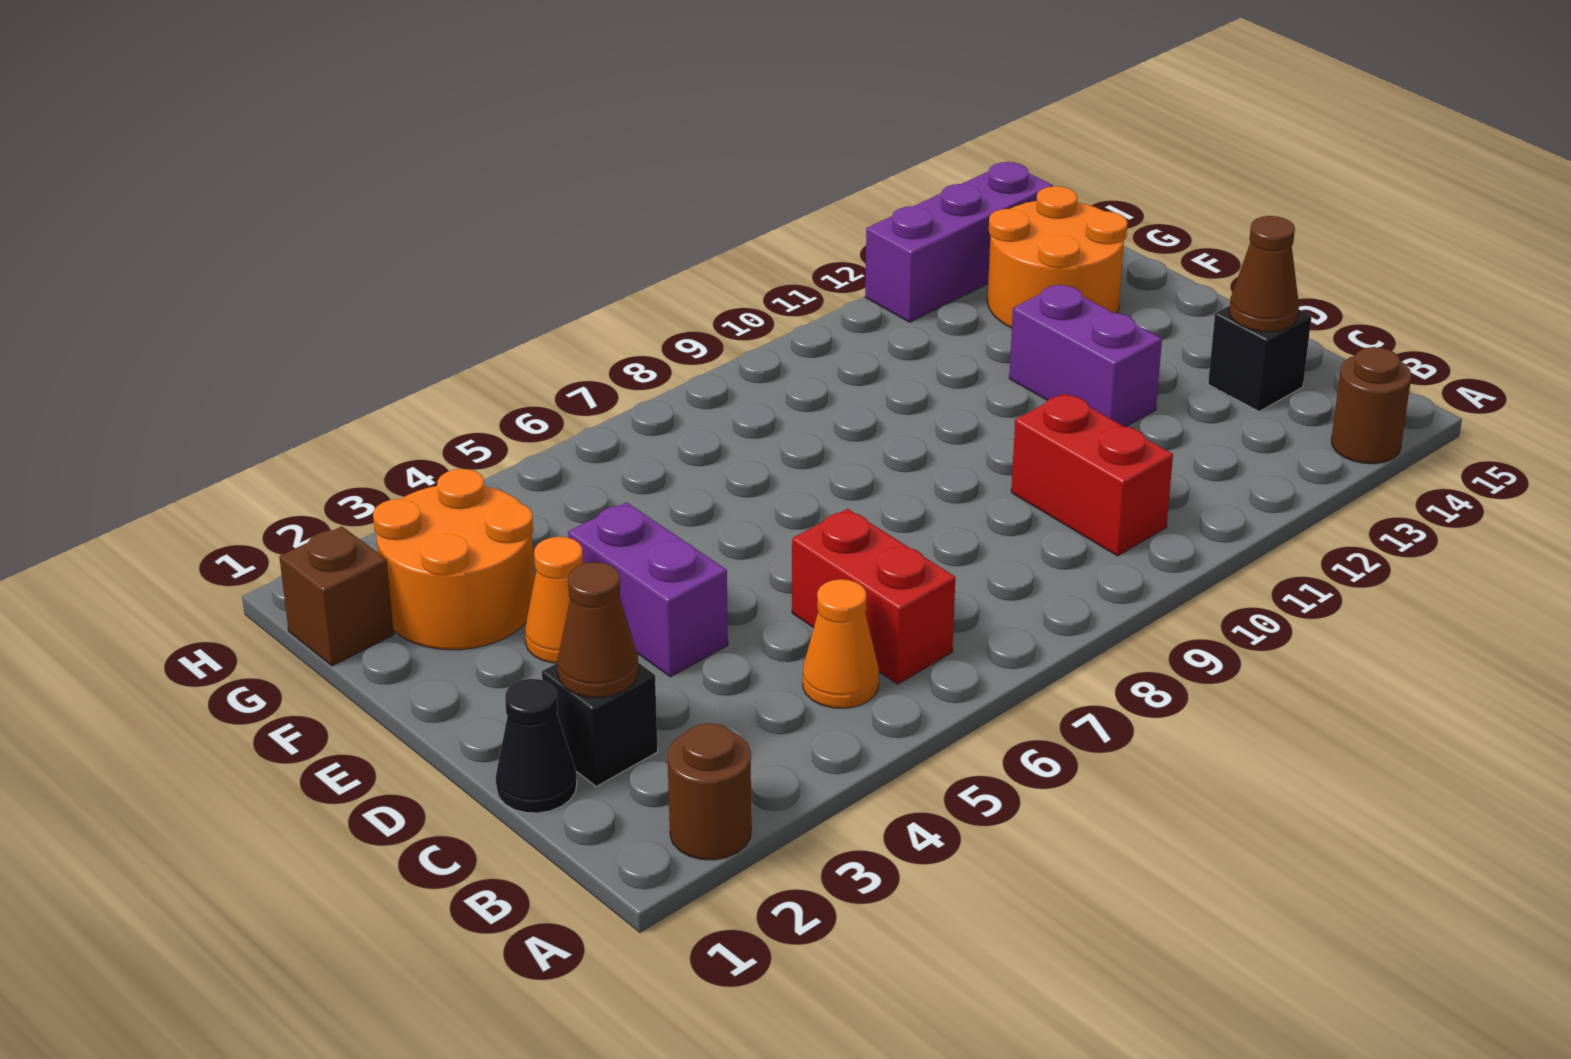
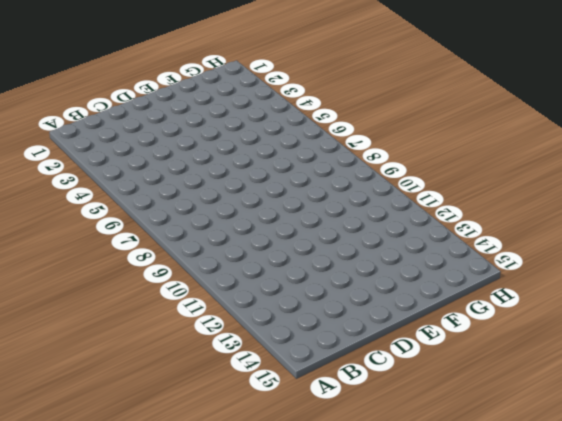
none -> brown round brick A2 level 1
none -> brown round brick A14 level 1
none -> orange cone B5 level 1

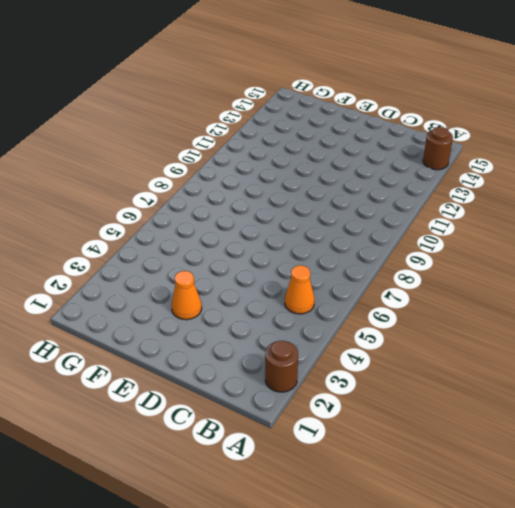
none -> red brick B6:C6 level 1
none -> red brick B10:C10 level 1
none -> black cone C1 level 1

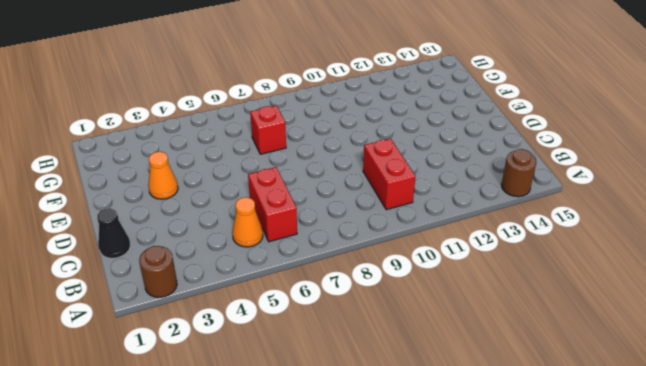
red brick F7 level 1 -> none
none -> black brick C2 level 1
none -> black brick C14 level 1
none -> purple brick D4:E4 level 1

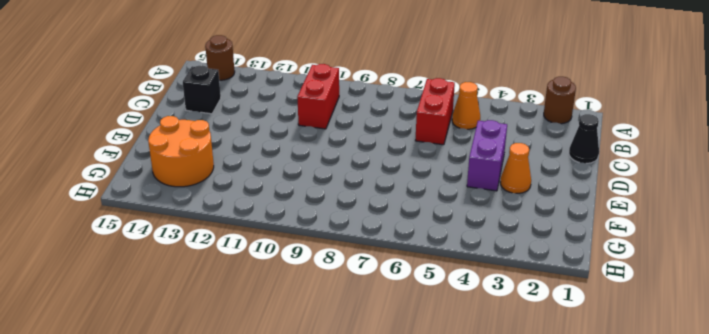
none -> black brick C2 level 1
none -> purple brick D12:E12 level 1
none -> orange round brick F2:G3 level 1

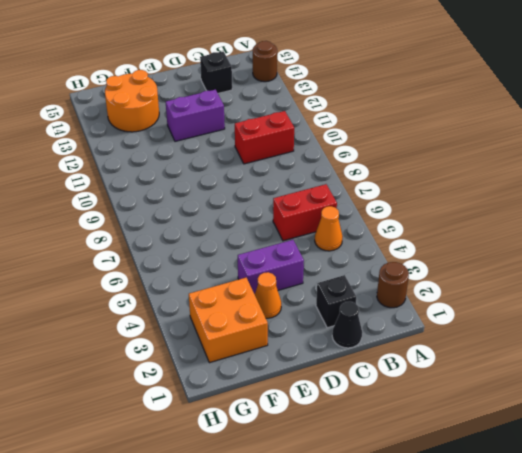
orange brick F2:G3 level 1 -> orange round brick F2:G3 level 1
none -> brown brick G1 level 1
none -> purple brick H12:H14 level 1
none -> brown cone C2 level 2

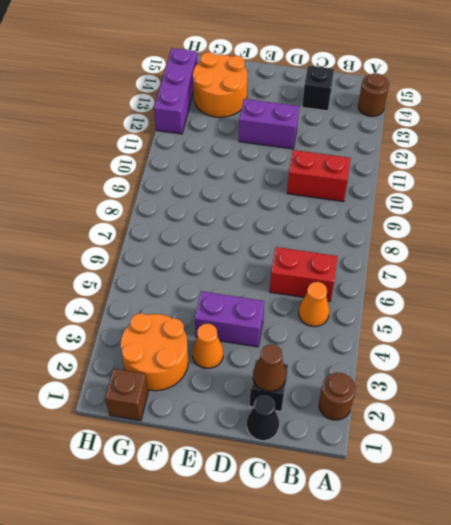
none -> brown cone C14 level 2

